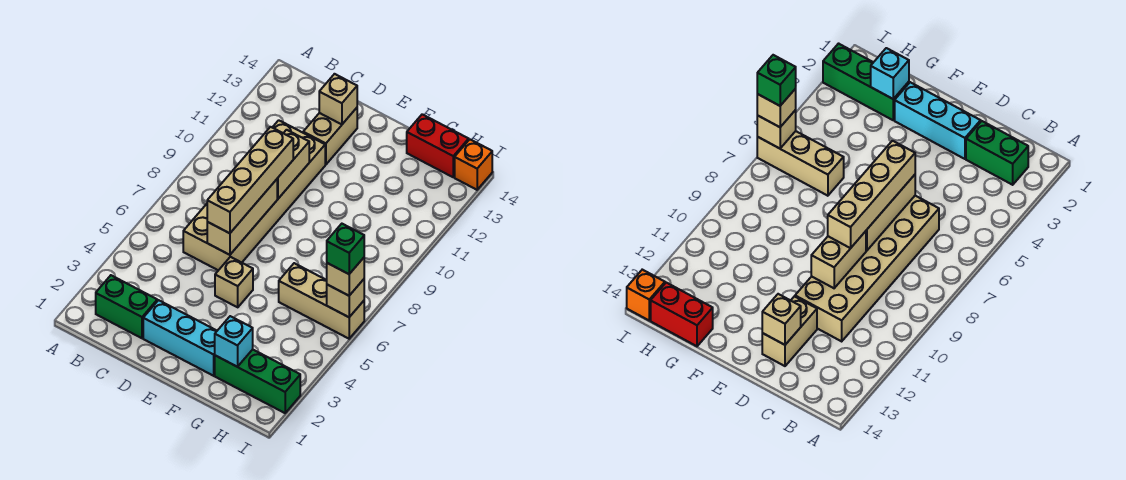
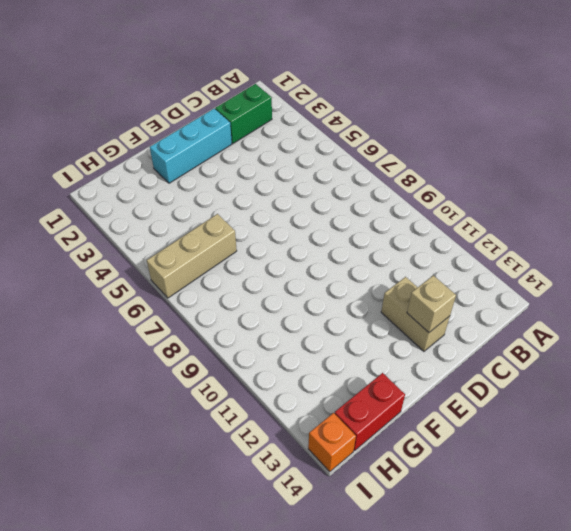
none -> tan brick C6:D11 level 1
none -> tan brick E5 level 1
none -> green brick G2:I2 level 1

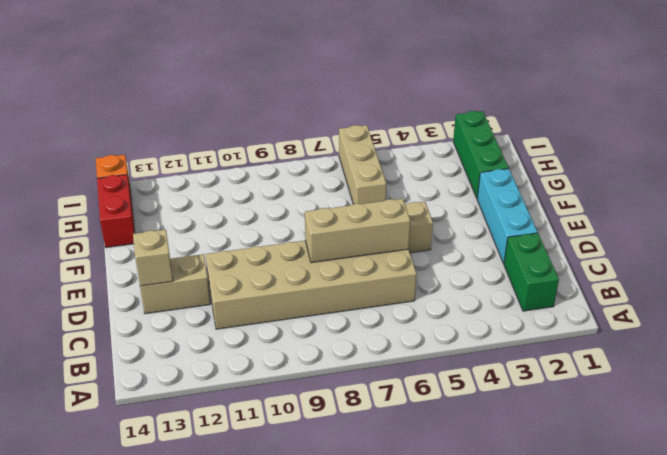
none -> tan brick D9:D10 level 2
none -> cyan brick G2 level 2
none -> tan brick I6 level 2

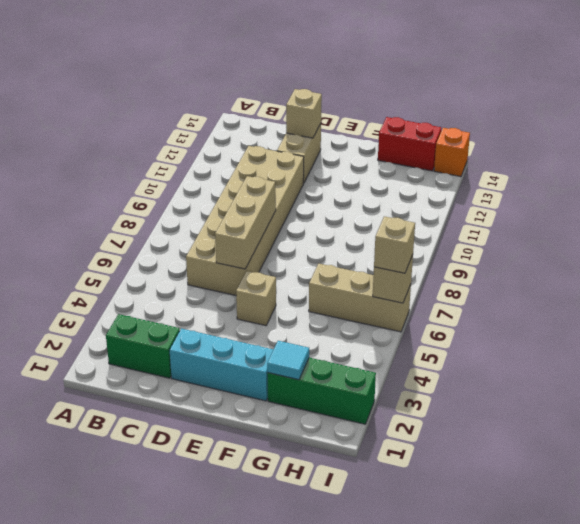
cyan tile G2 level 2 -> cyan brick G2 level 2
none -> tan brick D9:D10 level 2
none -> tan brick D6:D9 level 3
none -> green brick I6 level 4

